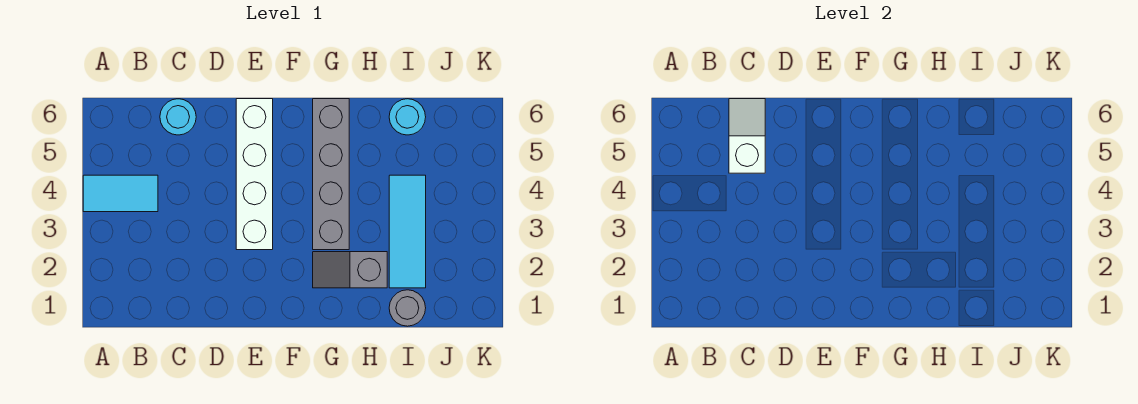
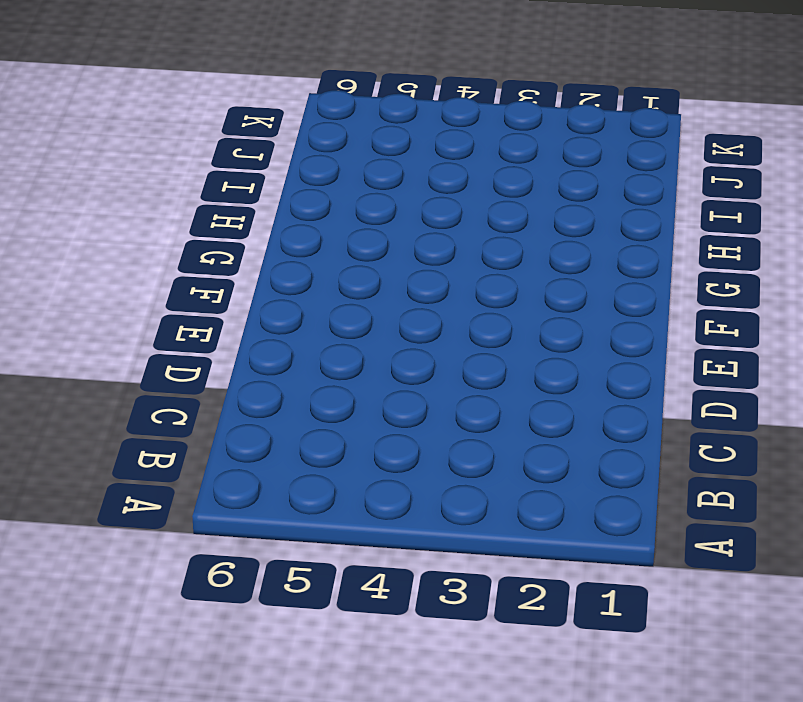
none -> cyan tile A4:B4 level 1
none -> cyan round brick C6 level 1

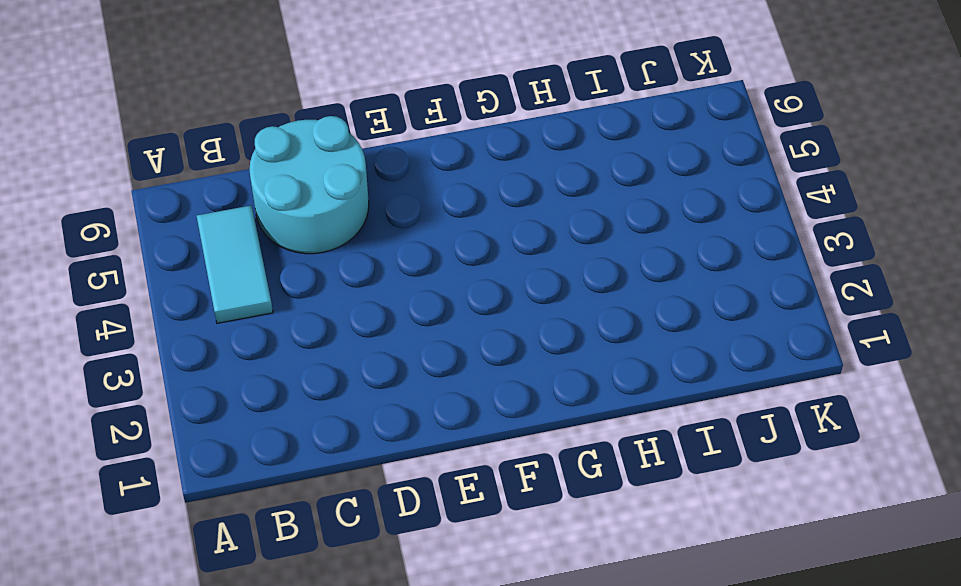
cyan tile B4:B5 level 1 -> cyan tile A4:B4 level 1
cyan round brick C5:D6 level 1 -> cyan round brick C6 level 1
none -> white brick E3:E6 level 1
none -> grey slope G2:H2 level 1 top H

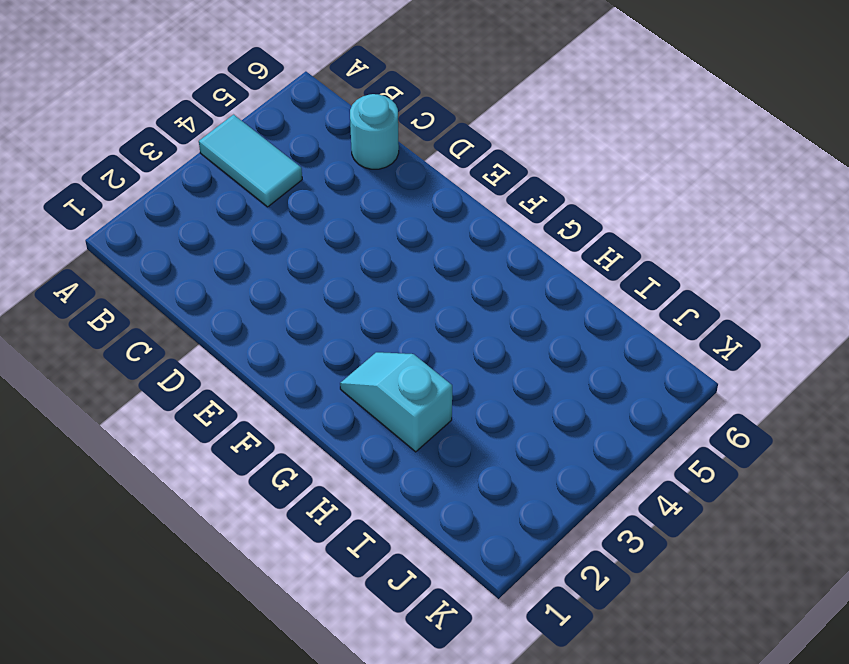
cyan slope G2:H2 level 1 top H -> grey slope G2:H2 level 1 top H
none -> white brick E3:E6 level 1
none -> grey brick G3:G6 level 1

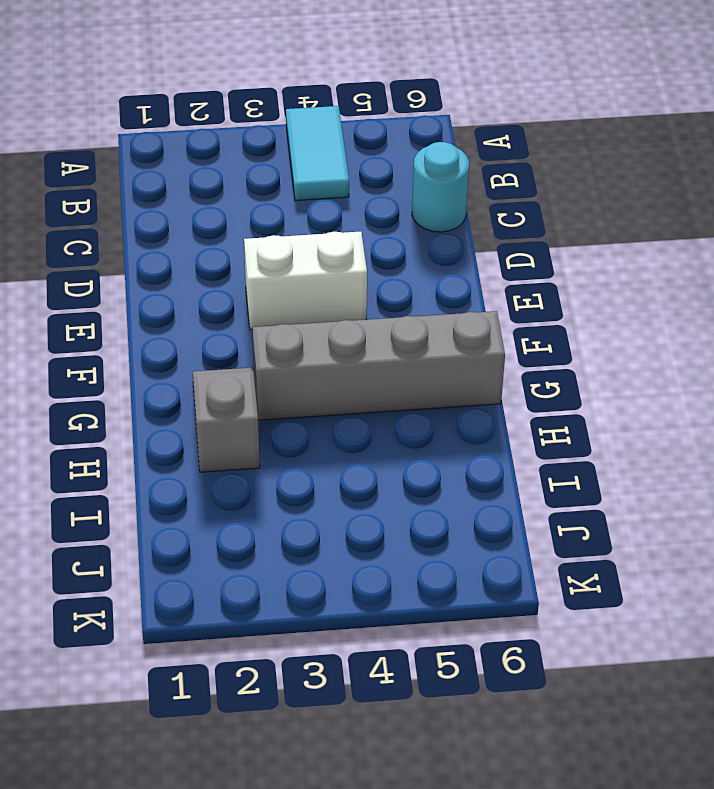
white brick E3:E4 level 1 -> white brick E3:E6 level 1
none -> grey round brick I1 level 1
none -> cyan tile I2:I4 level 1

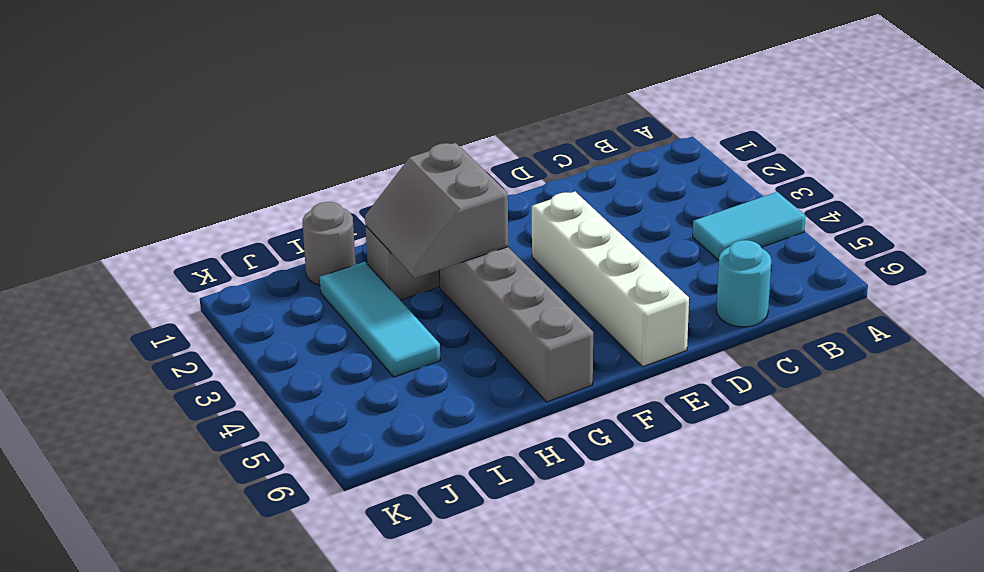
grey slope G2:H3 level 2 top G -> none
none -> cyan round brick I6 level 1
none -> white slope C5:C6 level 2 top 5

